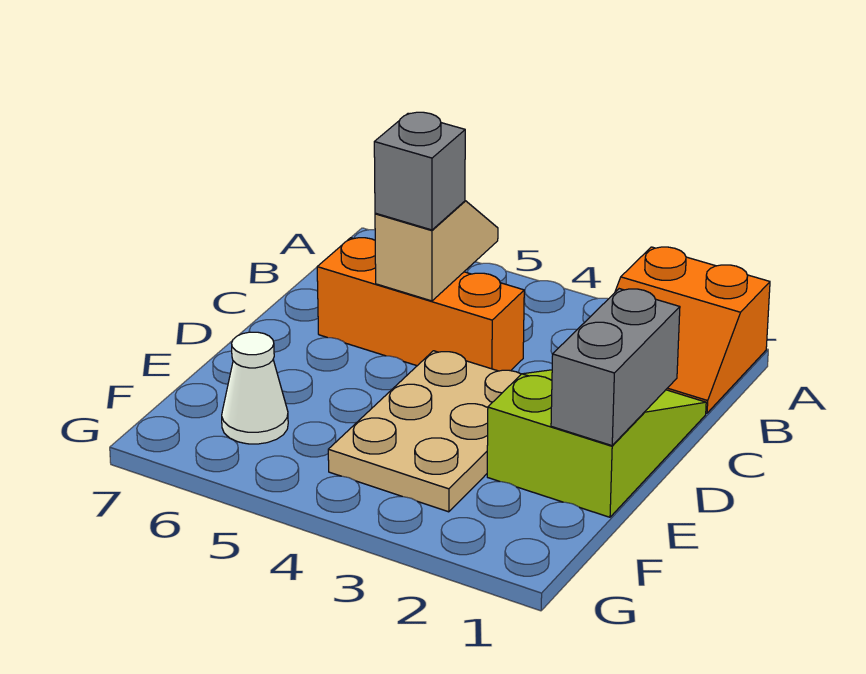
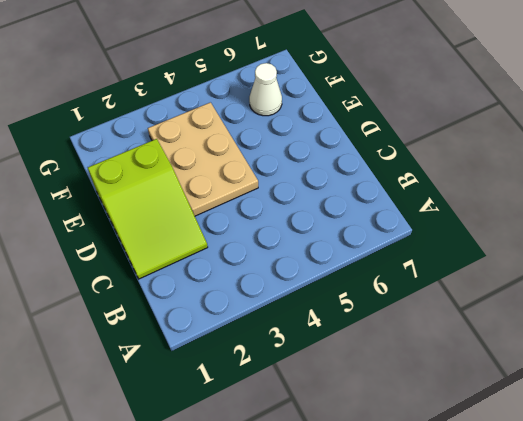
none -> orange slope A1:B2 level 1 top A
none -> orange brick C4:C6 level 1

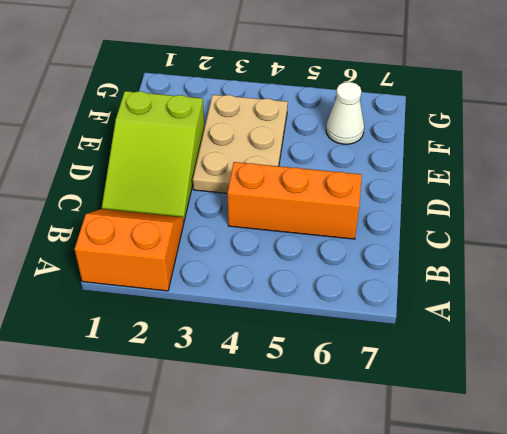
none -> tan slope B5:C5 level 2 top C
none -> grey brick D1:E1 level 2

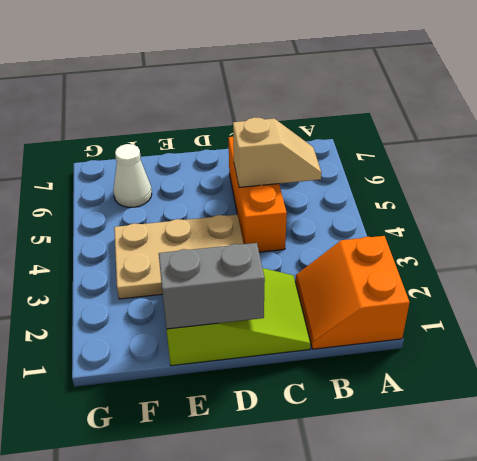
none -> grey brick C5 level 3

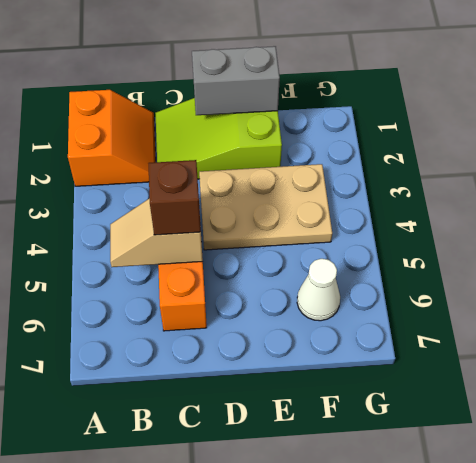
brown brick C5 level 3 -> grey brick C5 level 3

